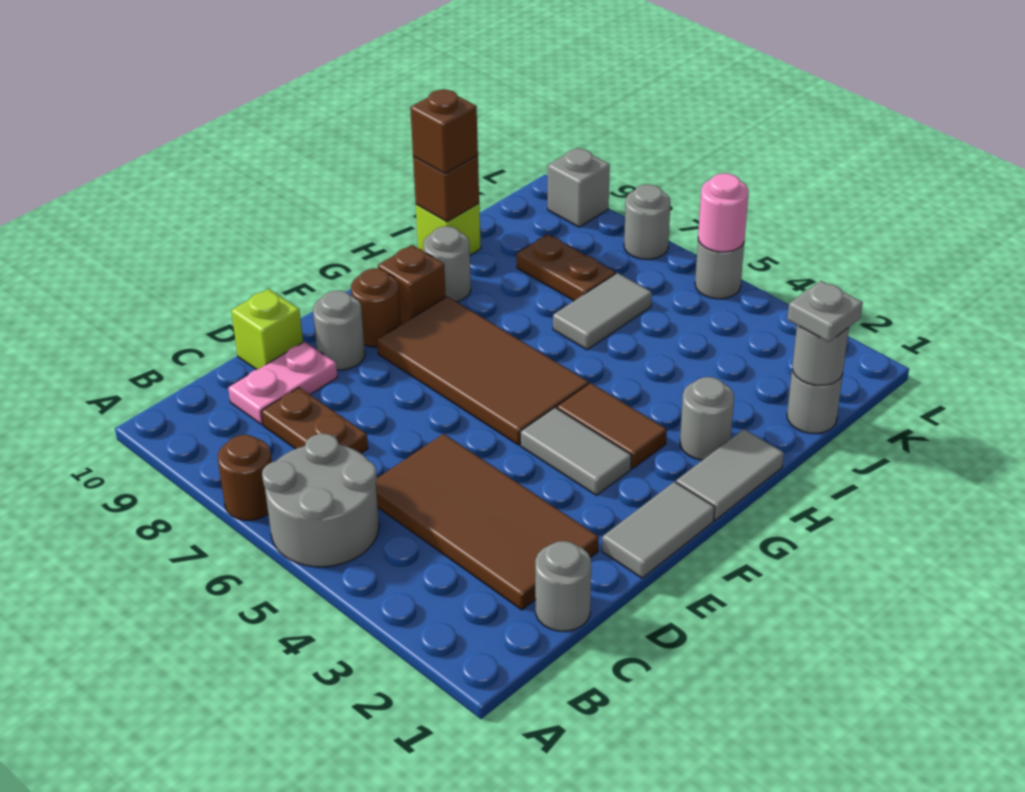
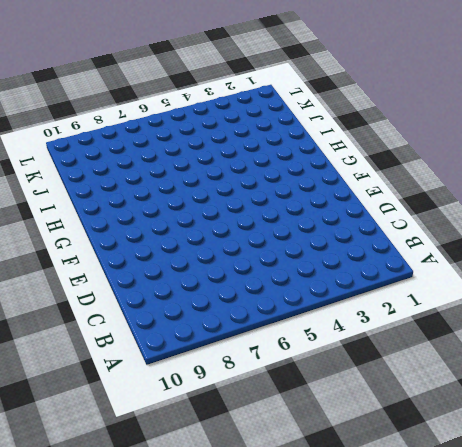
none -> grey round brick A5:B6 level 1
none -> brown round brick A7 level 1
none -> grey round brick C1 level 1

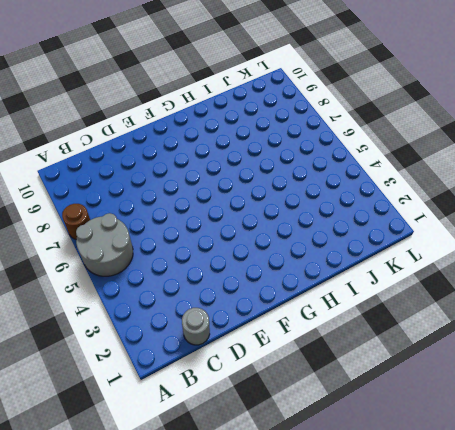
none -> brown tile C2:D5 level 1
none -> brown plate C7:C8 level 1
none -> pink plate C9:D9 level 1

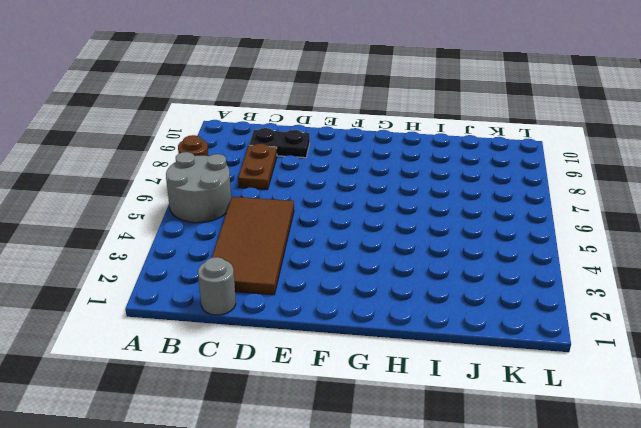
black plate C9:D9 level 1 -> pink plate C9:D9 level 1
none -> lime brick D10 level 1
none -> grey tile E1:F1 level 1
none -> grey round brick E9 level 1

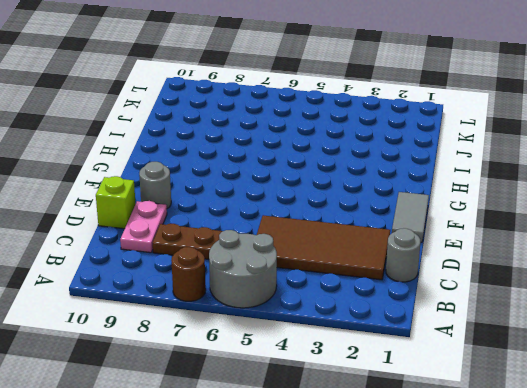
none -> grey tile F3:F4 level 1
none -> brown tile F5:G8 level 1
none -> brown round brick F9 level 1

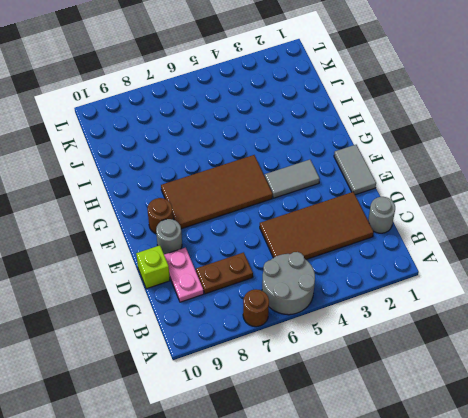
none -> grey tile G1:H1 level 1
none -> brown tile G3:G4 level 1
none -> brown brick G9 level 1

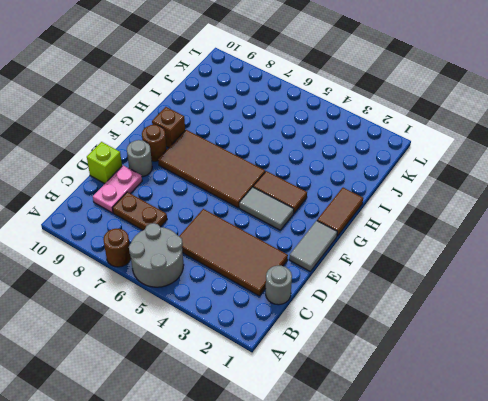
brown tile G1:H1 level 1 -> grey tile G1:H1 level 1
none -> grey round brick H2 level 1
none -> grey round brick H9 level 1
none -> grey tile I6:J6 level 1

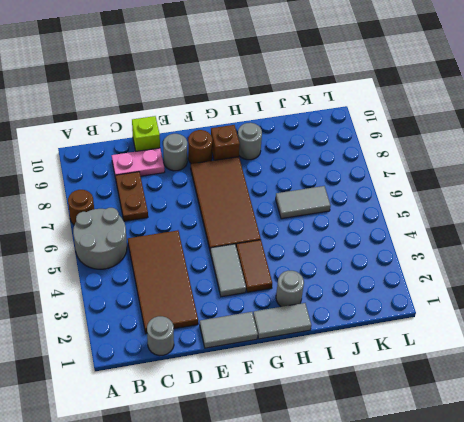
none -> lime brick I10 level 1
none -> grey round brick J1 level 1
none -> brown plate J7:J8 level 1

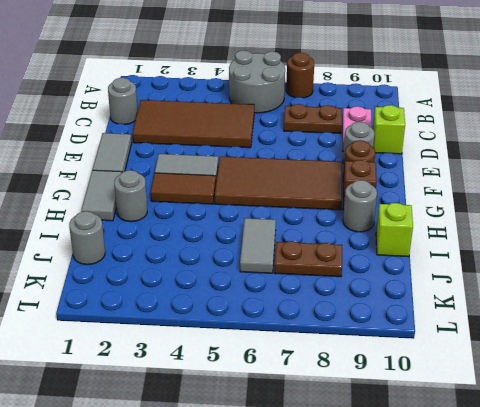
none -> grey round brick L5 level 1
none -> grey round brick L7 level 1
none -> grey brick L9 level 1

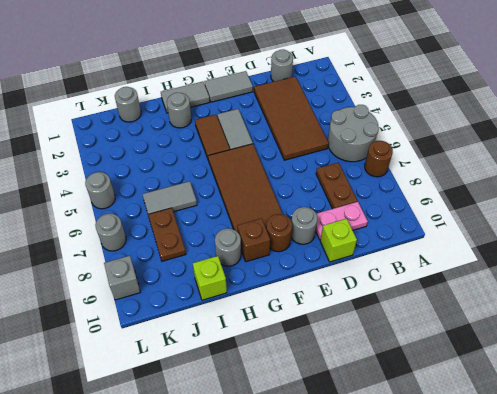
none -> brown brick I10 level 2
none -> grey round brick J1 level 2
none -> pink round brick L5 level 2

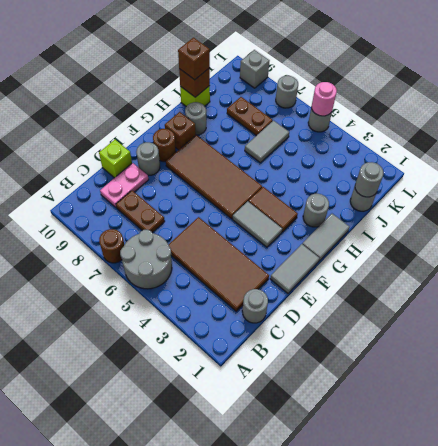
none -> grey plate J1 level 3

